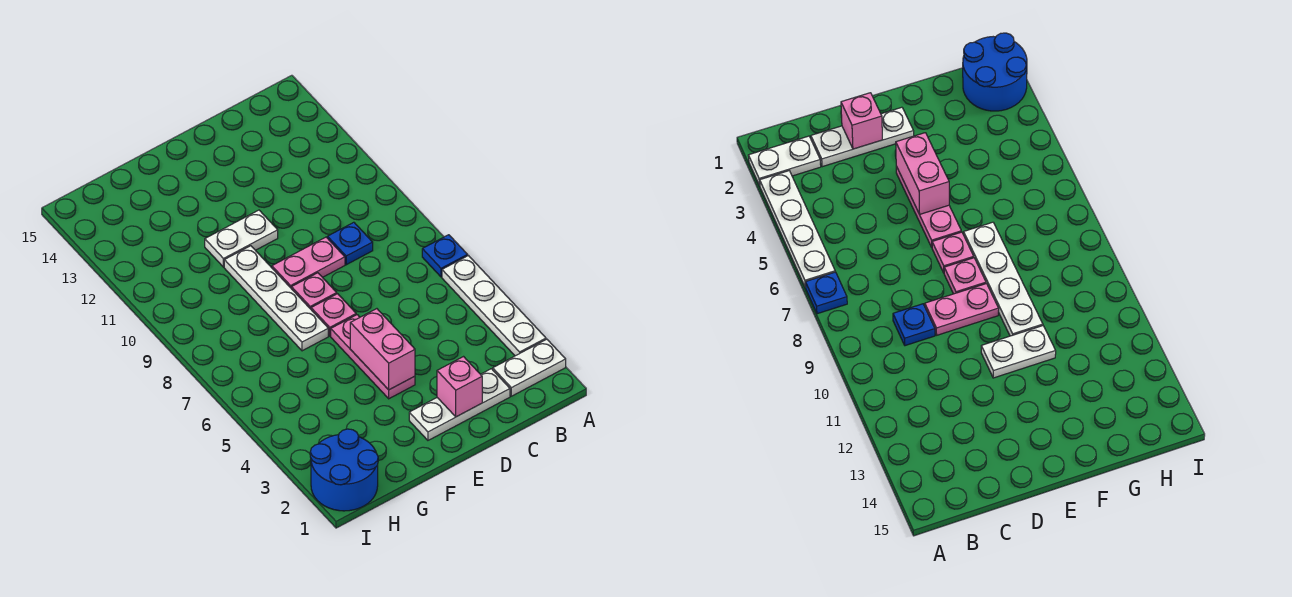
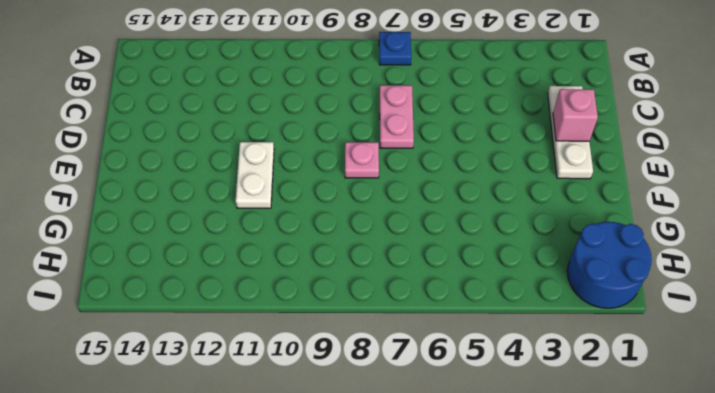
pink plate C7:D7 level 1 -> pink plate D9:E9 level 1
none -> white plate A2:B2 level 1
none -> white plate A3:A6 level 1
none -> blue plate C9 level 1

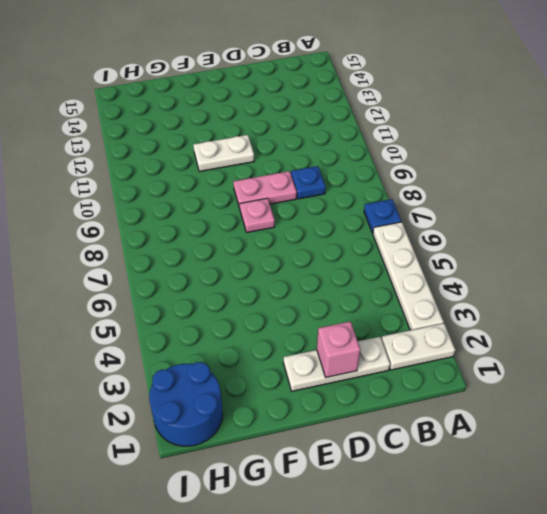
none -> pink plate E4:E6 level 1
none -> pink plate E7 level 1
none -> white plate F7:F10 level 1

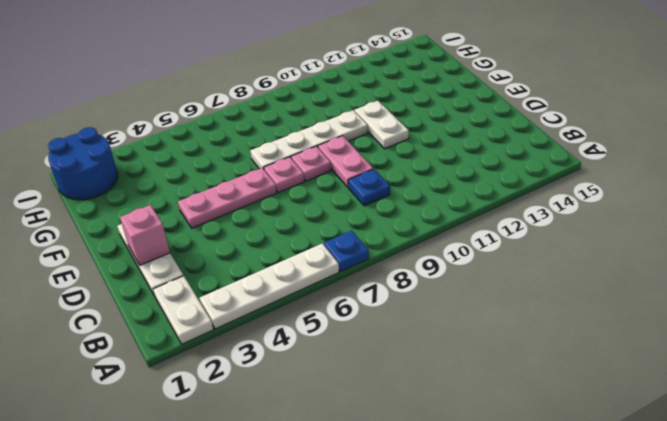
none -> pink brick E4:E5 level 2

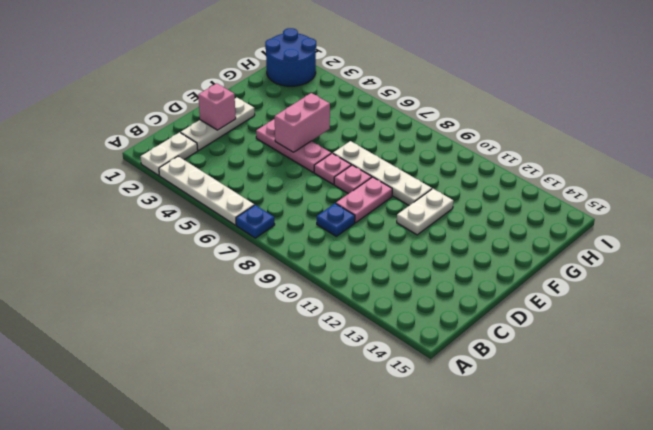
pink brick E5:F5 level 2 -> pink brick E4:E5 level 2

